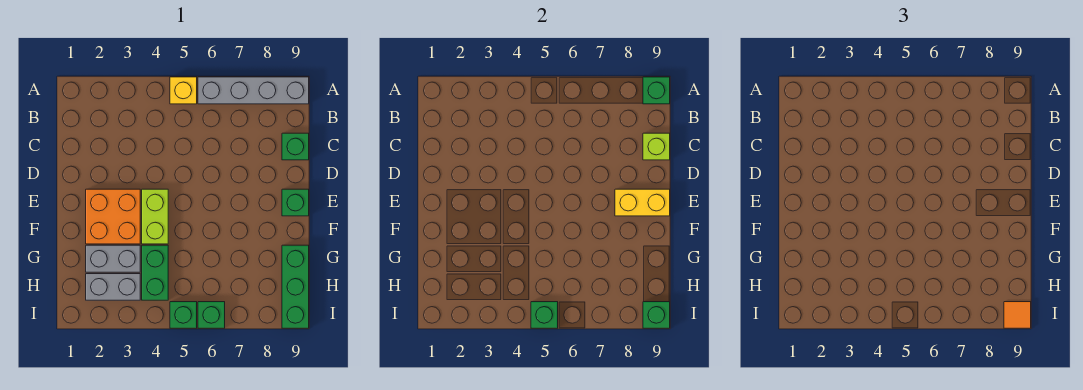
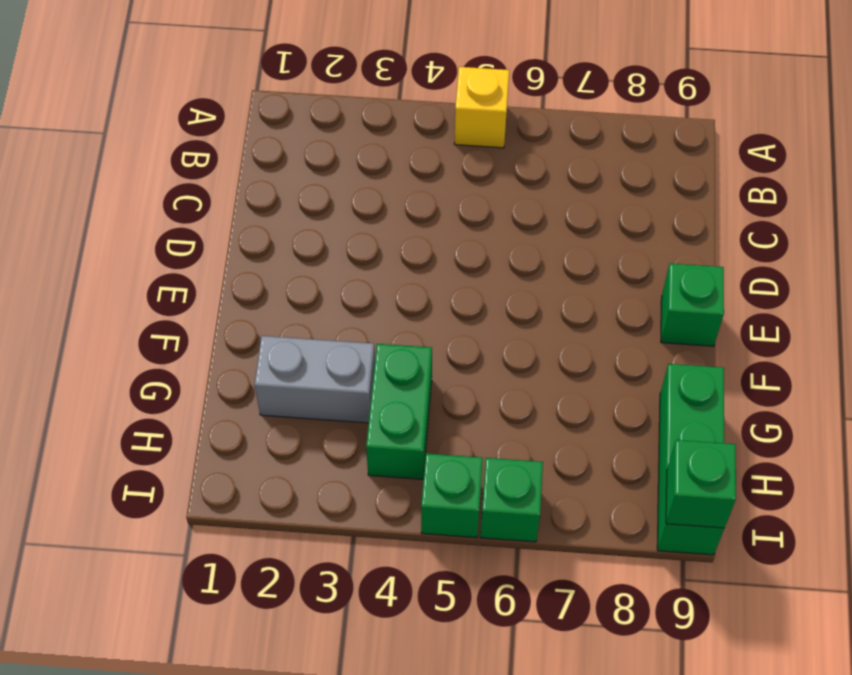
none -> grey brick A6:A9 level 1
none -> green brick C9 level 1
none -> orange brick E2:F3 level 1

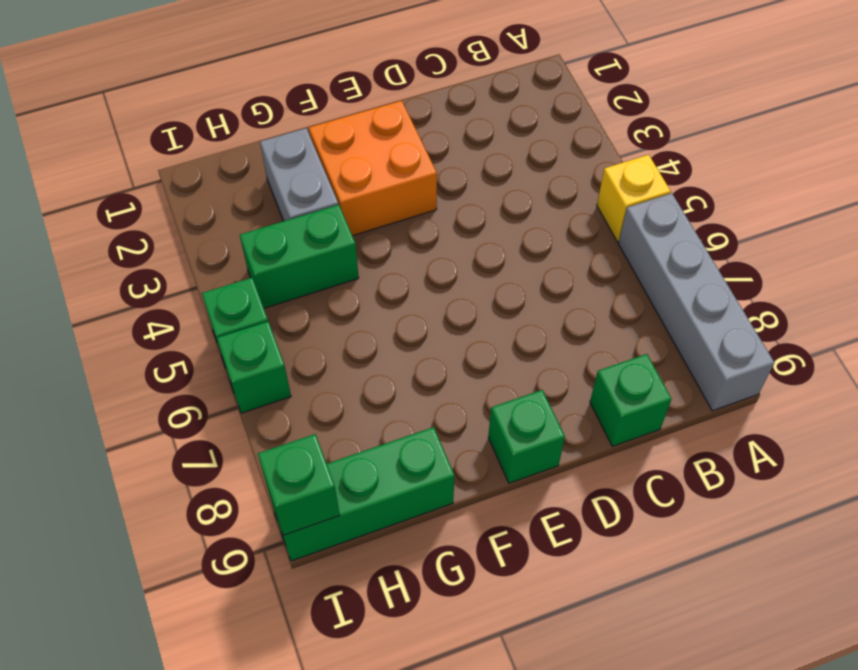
none -> lime brick E4:F4 level 1
none -> grey brick H2:H3 level 1
none -> green brick A9 level 2

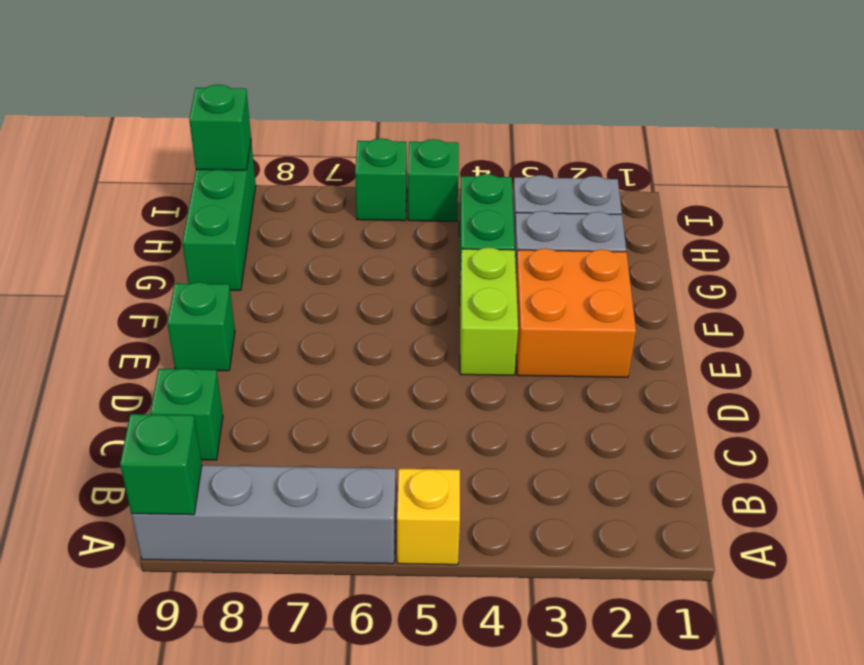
none -> lime brick C9 level 2
none -> yellow brick E8:E9 level 2
none -> green brick I5 level 2

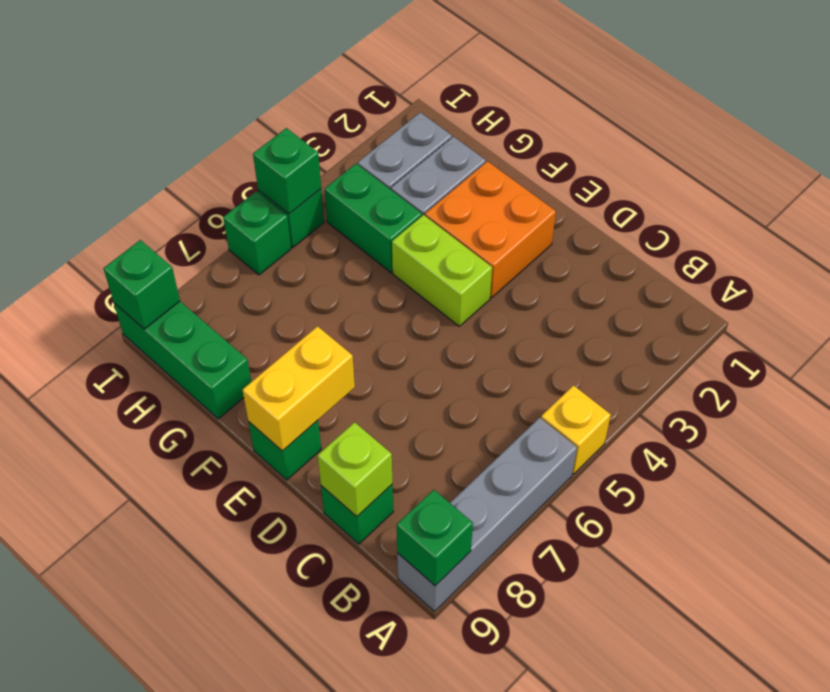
none -> orange tile I9 level 3

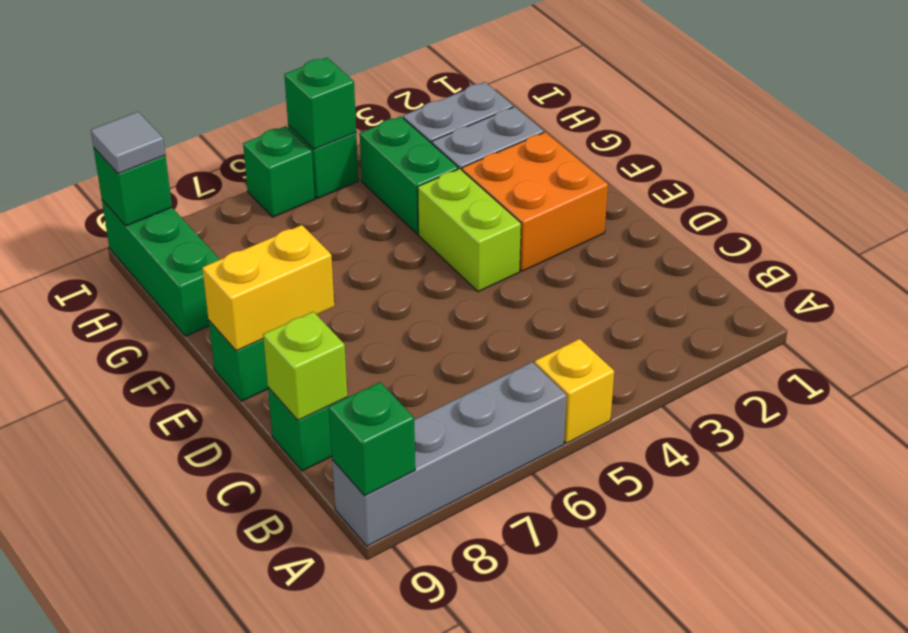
grey tile I9 level 3 -> orange tile I9 level 3

